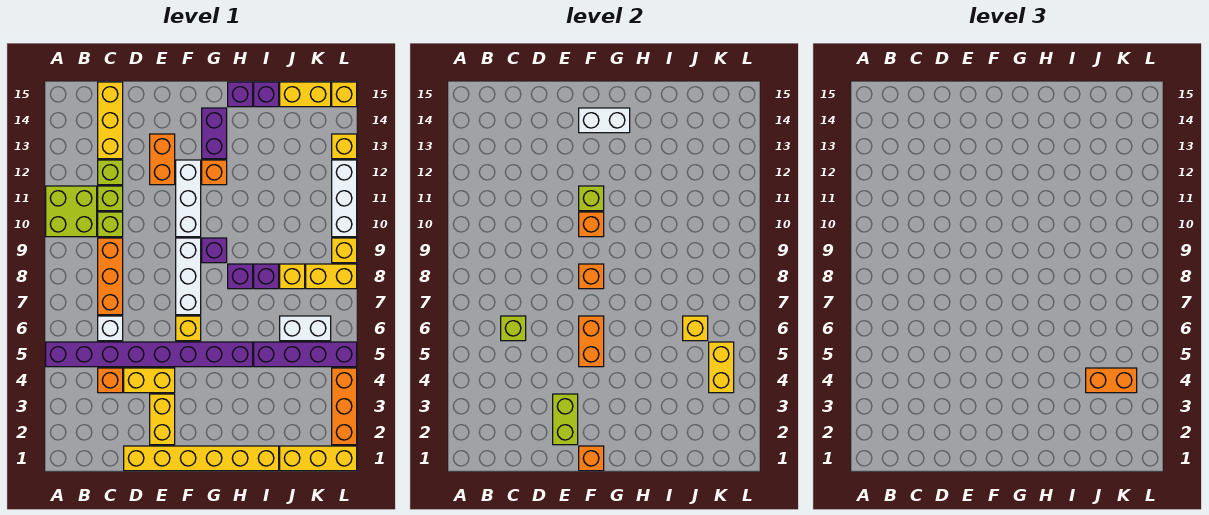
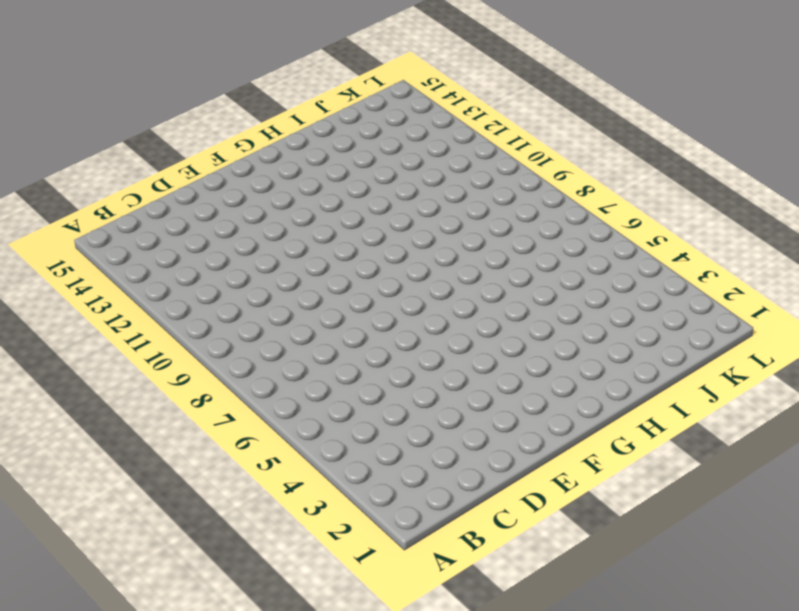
none -> purple brick A5:H5 level 1
none -> lime brick A10:B11 level 1
none -> orange brick C4 level 1
none -> white brick C6 level 1

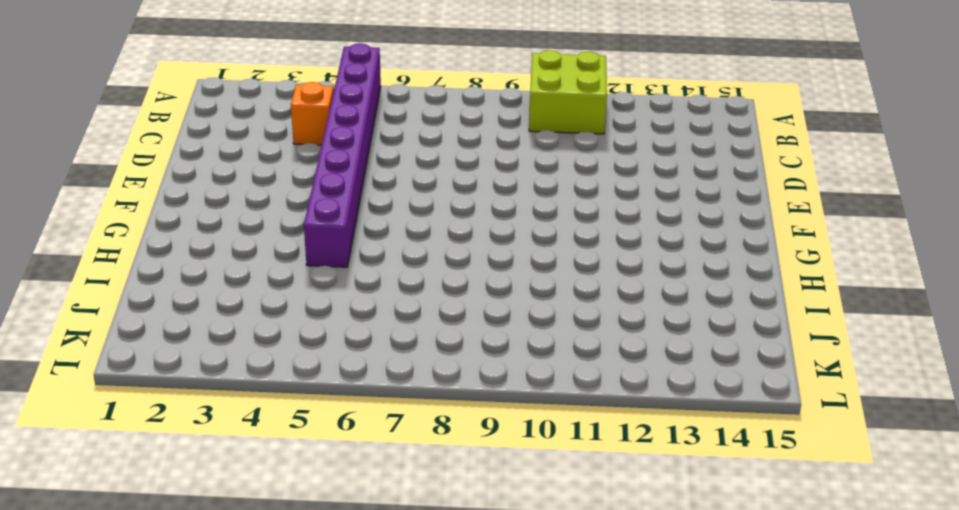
none -> white brick C6 level 1
none -> orange brick C7:C9 level 1
none -> lime brick C10 level 1
none -> lime brick C11 level 1

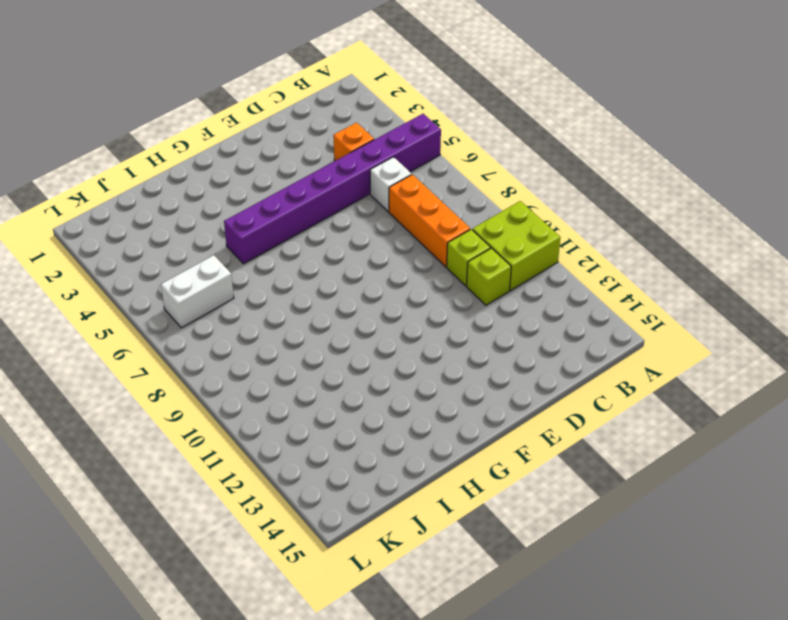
none -> lime brick C12 level 1
none -> yellow brick C13:C15 level 1
none -> yellow brick D1:I1 level 1
none -> yellow brick D4:E4 level 1

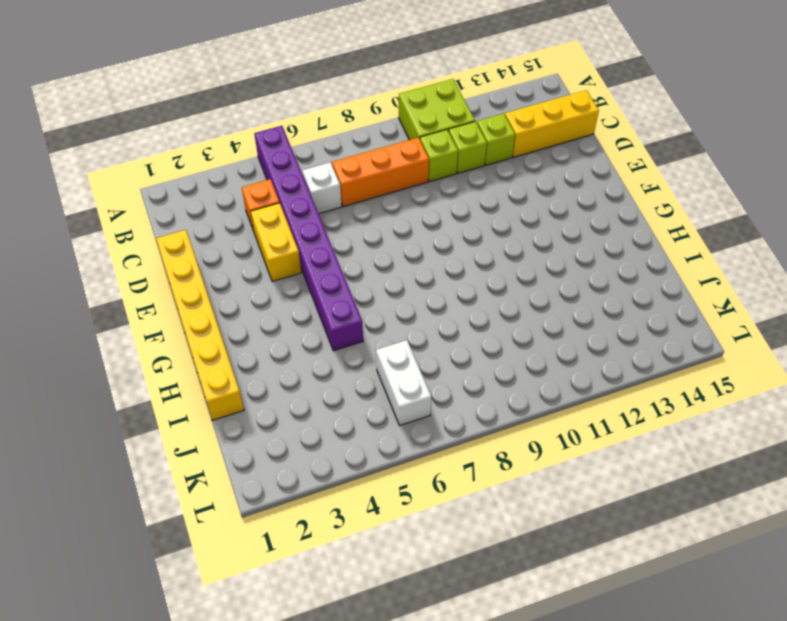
none -> yellow brick E2:E3 level 1
none -> orange brick E12:E13 level 1
none -> yellow brick F6 level 1
none -> white brick F7:F9 level 1

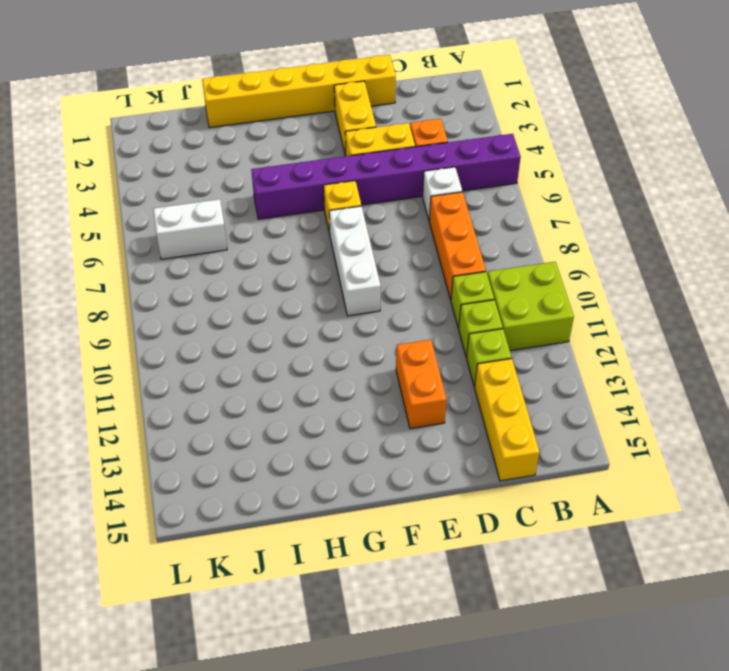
none -> white brick F10:F12 level 1
none -> purple brick G9 level 1
none -> orange brick G12 level 1
none -> purple brick G13:G14 level 1

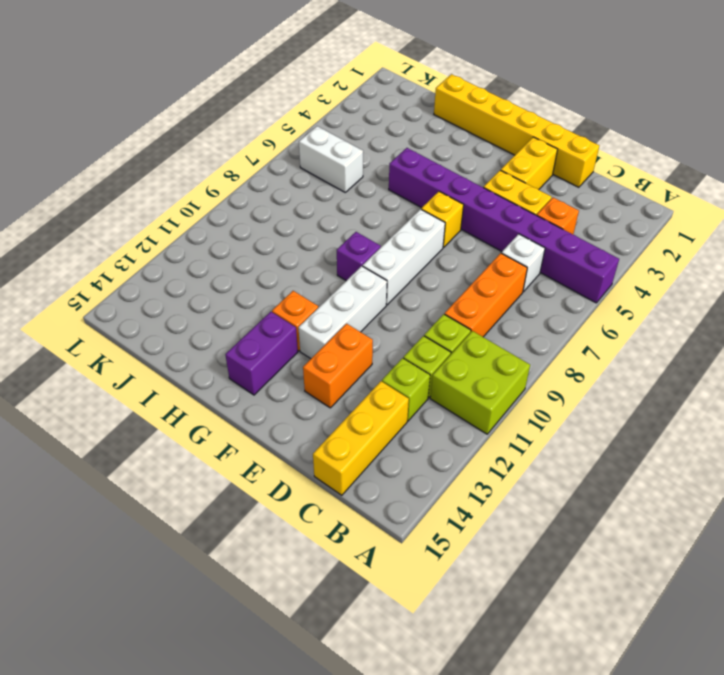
none -> purple brick H8 level 1
none -> purple brick H15 level 1
none -> purple brick I5:L5 level 1
none -> purple brick I8 level 1

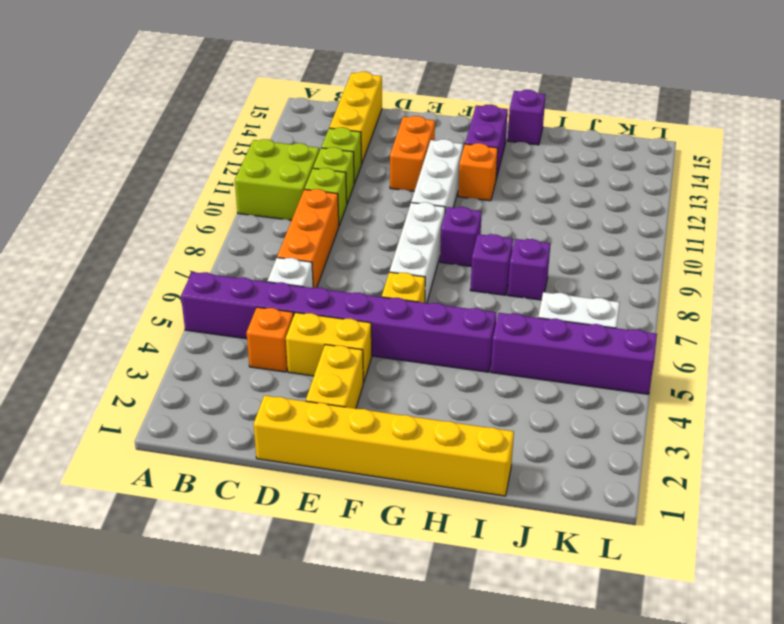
none -> purple brick I15 level 1
none -> yellow brick J1:L1 level 1
none -> yellow brick J8 level 1
none -> yellow brick J15:K15 level 1

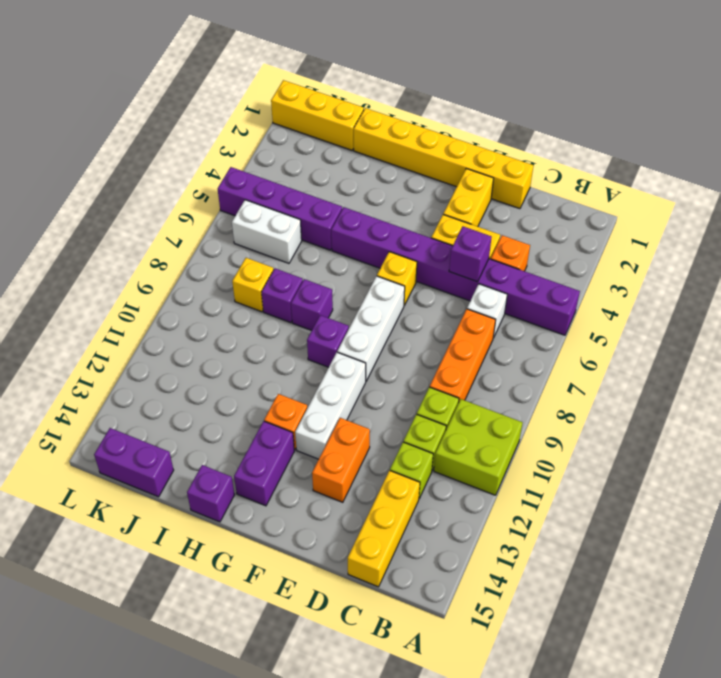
purple brick D5 level 2 -> purple brick I15 level 1
purple brick J15:K15 level 1 -> yellow brick J15:K15 level 1
none -> yellow brick K8:L8 level 1
none -> orange brick L2:L4 level 1
none -> yellow brick L9 level 1
none -> white brick L10:L12 level 1

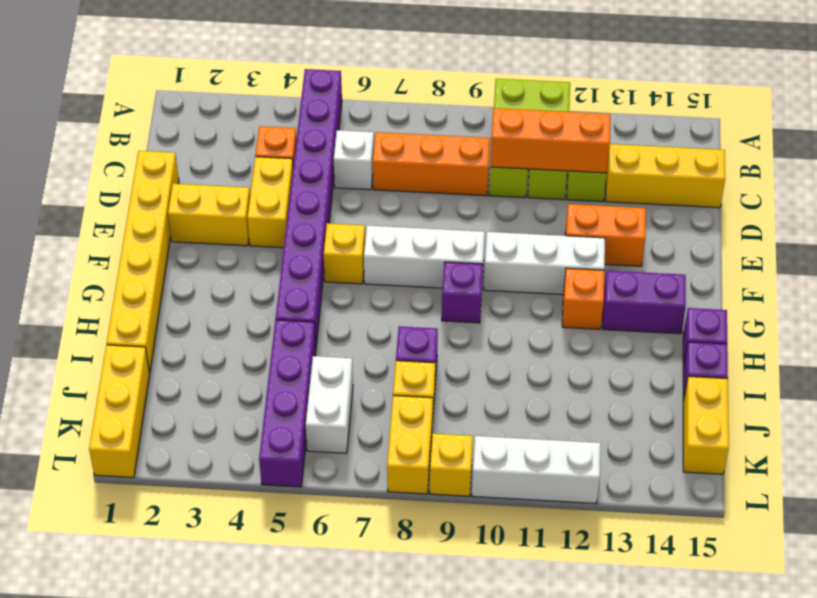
orange brick C10:C12 level 2 -> orange brick L2:L4 level 1
none -> purple brick H8 level 1
none -> yellow brick L13 level 1
none -> yellow brick L15 level 1
none -> lime brick C6 level 2

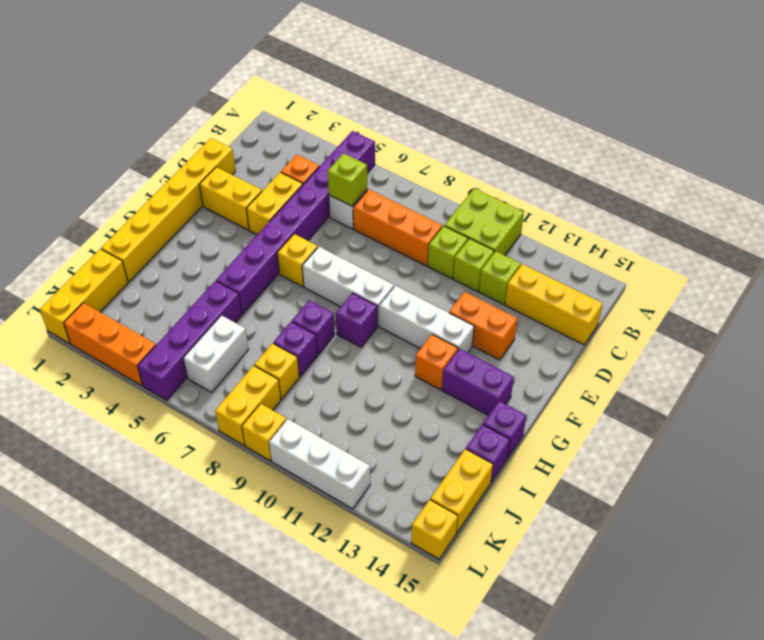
none -> yellow brick L13 level 1
none -> lime brick E2:E3 level 2
none -> orange brick F1 level 2
none -> orange brick F5:F6 level 2

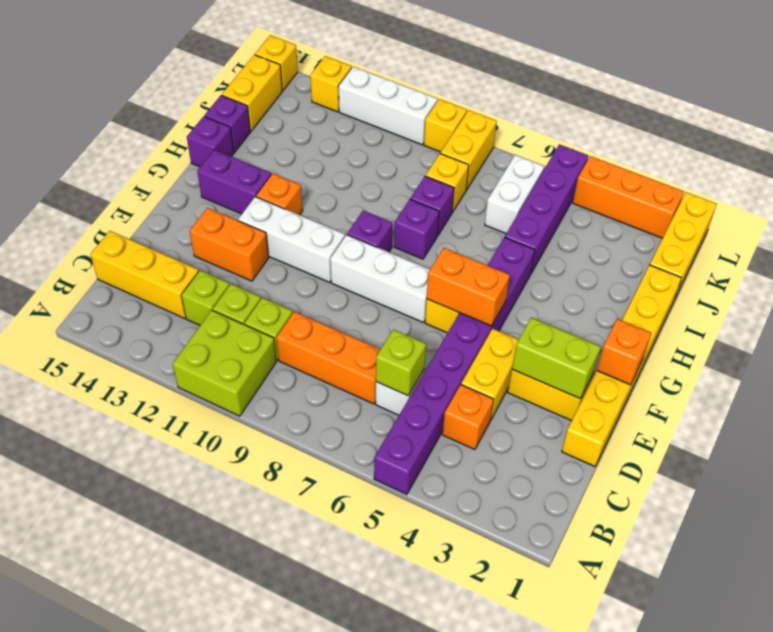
none -> orange brick F8 level 2
none -> orange brick F10 level 2
none -> lime brick F11 level 2
none -> white brick F14:G14 level 2

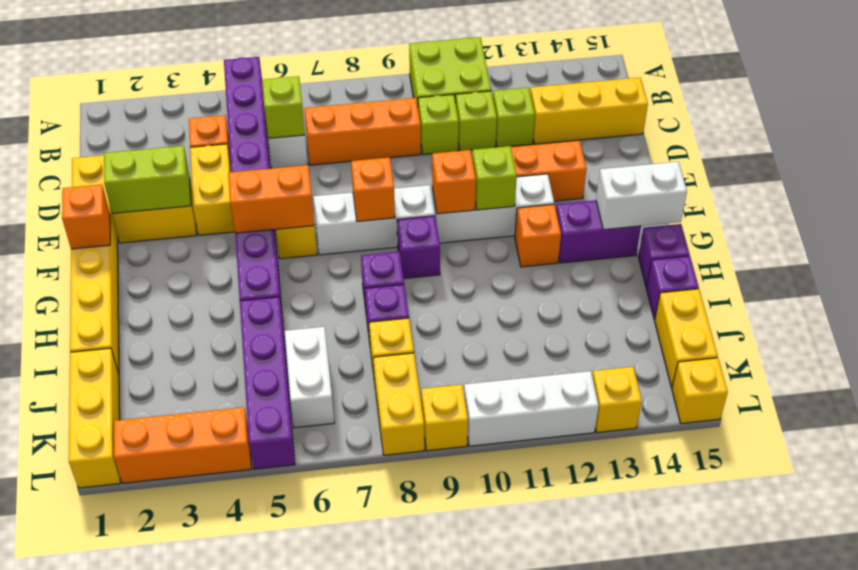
white brick G14:G15 level 2 -> white brick F14:G14 level 2
none -> yellow brick J6 level 2
none -> yellow brick K4:K5 level 2
none -> orange brick J4:K4 level 3

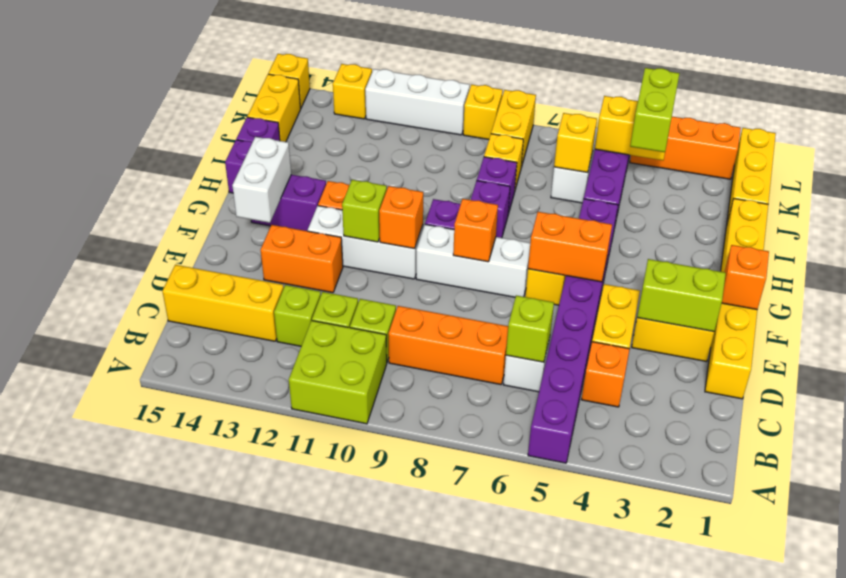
lime brick J4:K4 level 3 -> orange brick J4:K4 level 3

